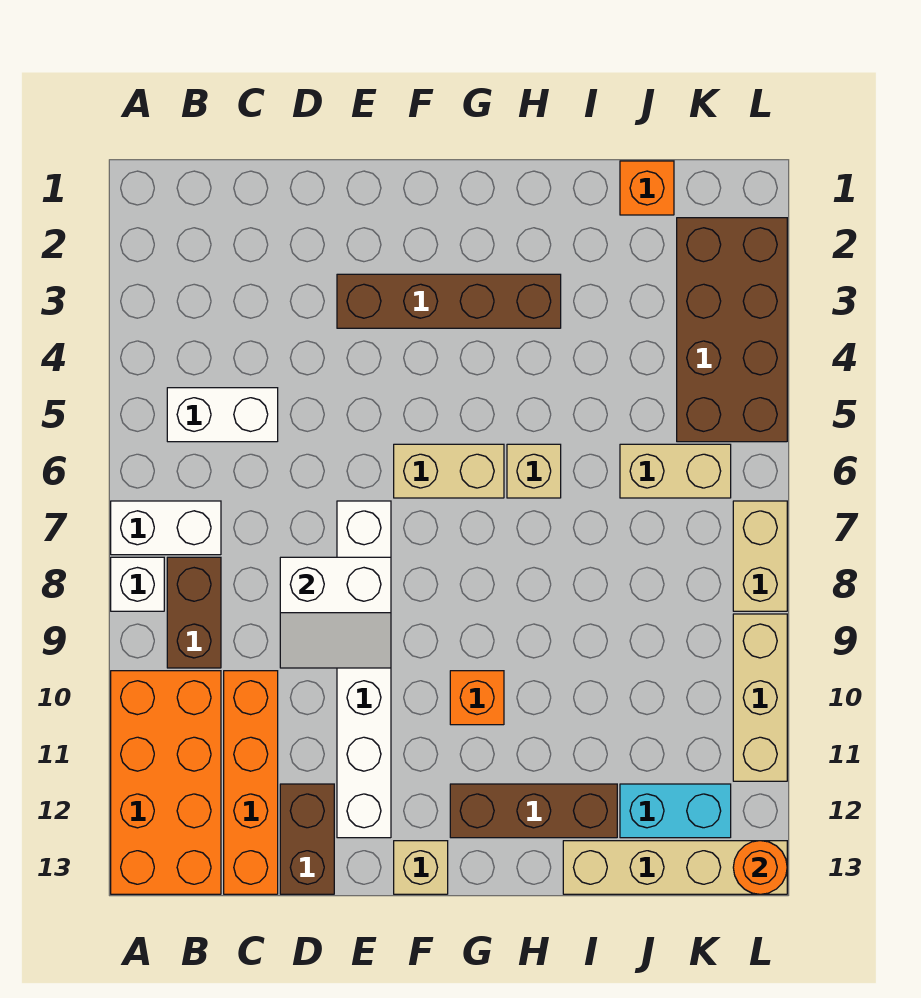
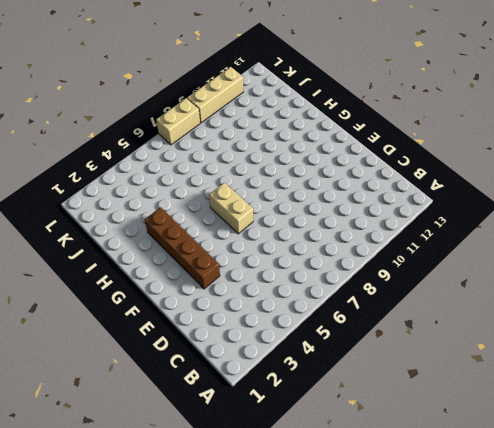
none -> white brick A7:B7 level 1
none -> white brick A8 level 1
none -> orange brick A10:B13 level 1

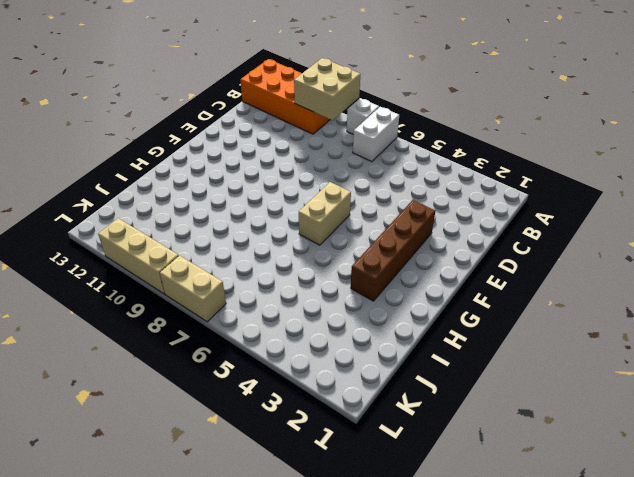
tan brick A9:B10 level 2 -> none
none -> white brick B5:C5 level 1
none -> brown brick B8:B9 level 1
none -> orange brick C10:C13 level 1

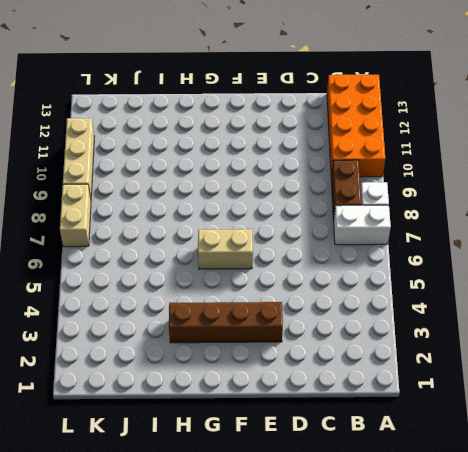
none -> white brick B5:C5 level 1
none -> orange brick C10:C13 level 1
none -> brown brick D12:D13 level 1

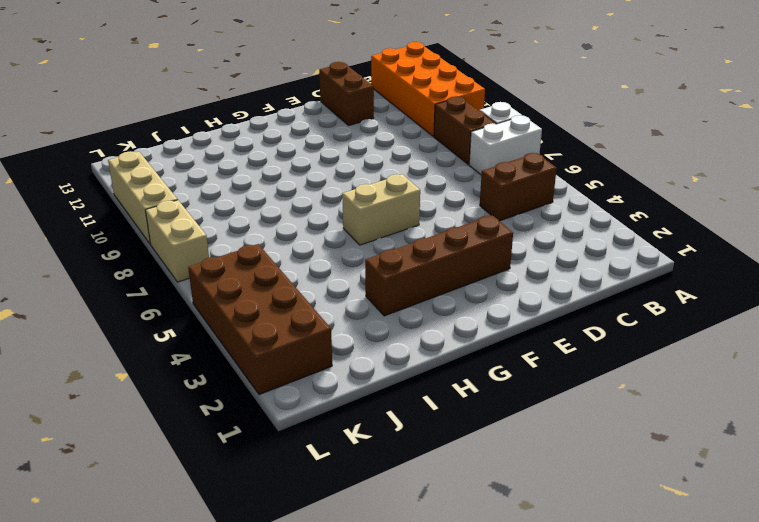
brown brick B5:C5 level 1 -> white brick B5:C5 level 1
none -> orange brick C10:C13 level 1
none -> white brick E7:E12 level 1
none -> tan brick F13 level 1

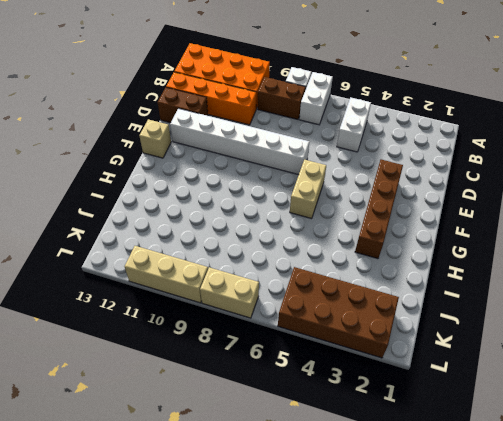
none -> orange brick G10 level 1
none -> brown brick G12:I12 level 1
none -> tan brick H6 level 1

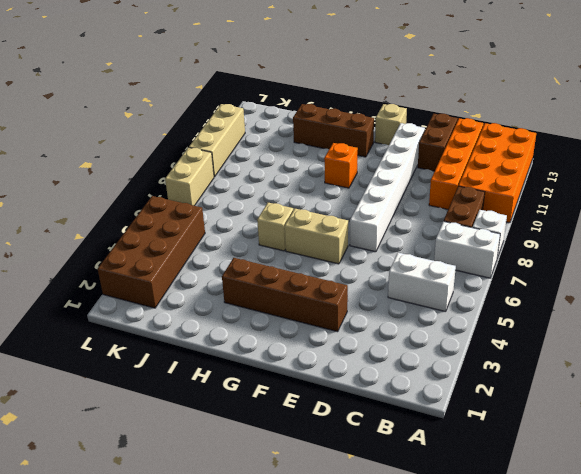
none -> tan brick I13:L13 level 1
none -> orange brick J1 level 1
none -> tan brick J6:K6 level 1

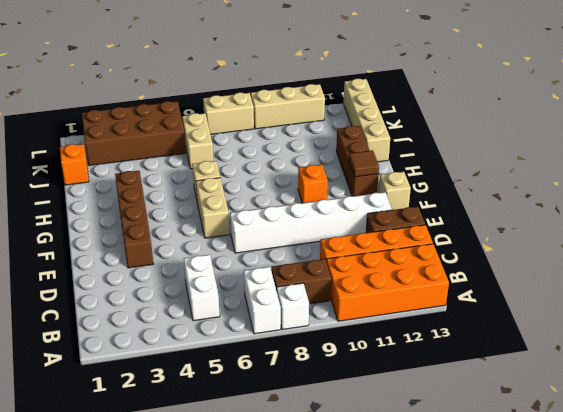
brown tile G12 level 2 -> none
none -> cyan brick J12:K12 level 1
none -> white slope D8:E9 level 2 top 8
none -> orange round brick L13 level 2

